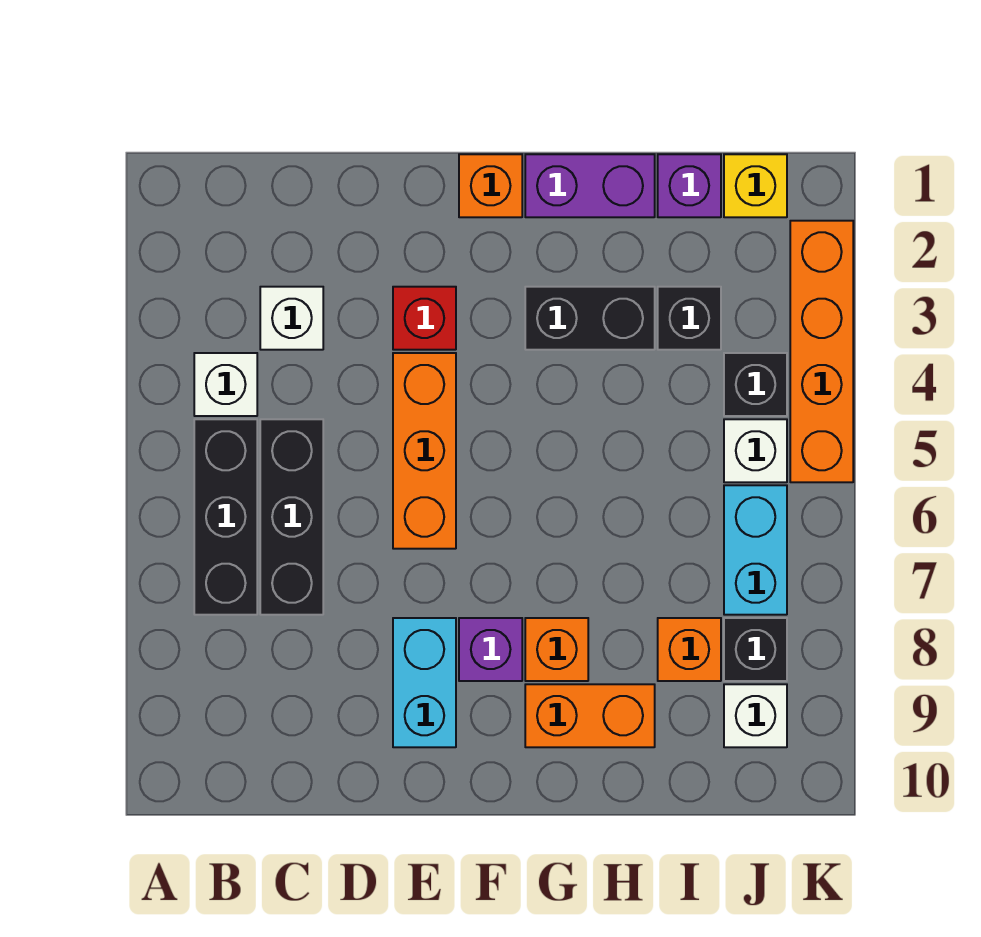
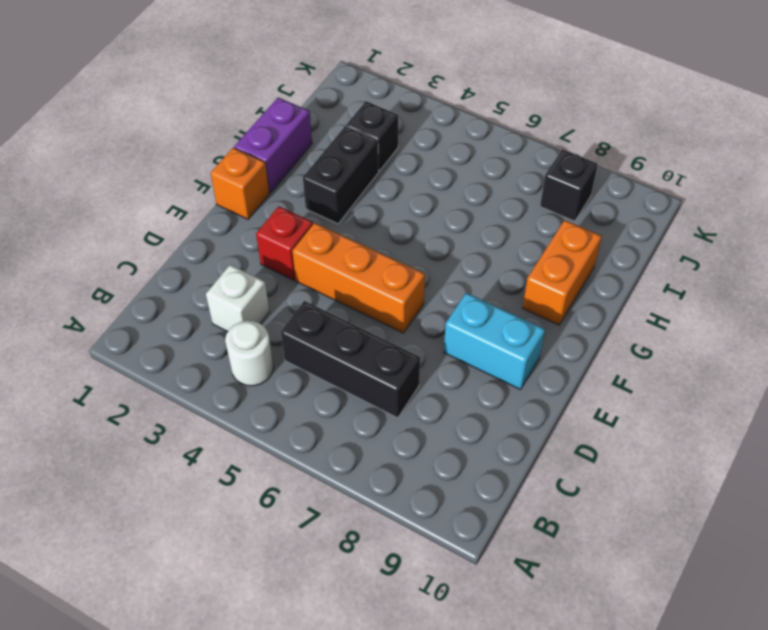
white round brick B4 level 1 -> white brick B4 level 1
none -> black brick B5:B7 level 1
none -> purple brick F8 level 1
none -> orange brick G8 level 1

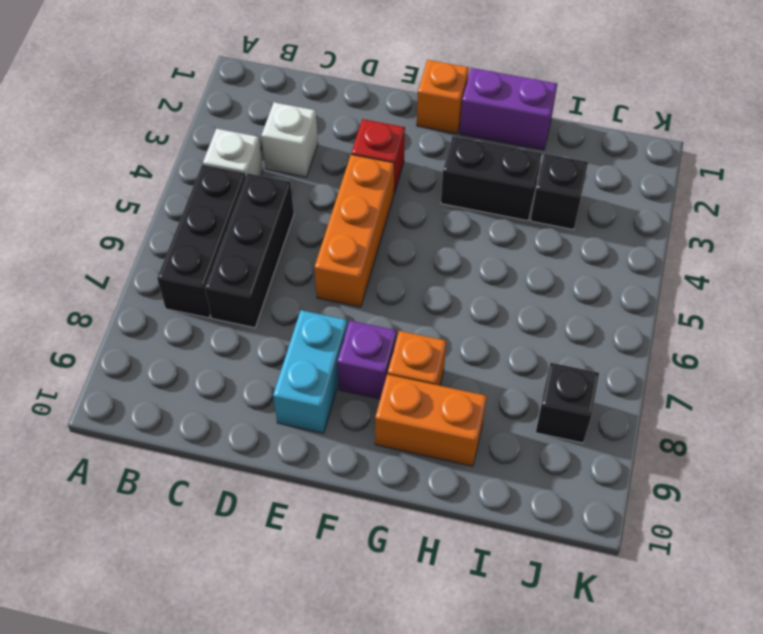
none -> purple brick I1 level 1
none -> orange brick I8 level 1
none -> yellow brick J1 level 1

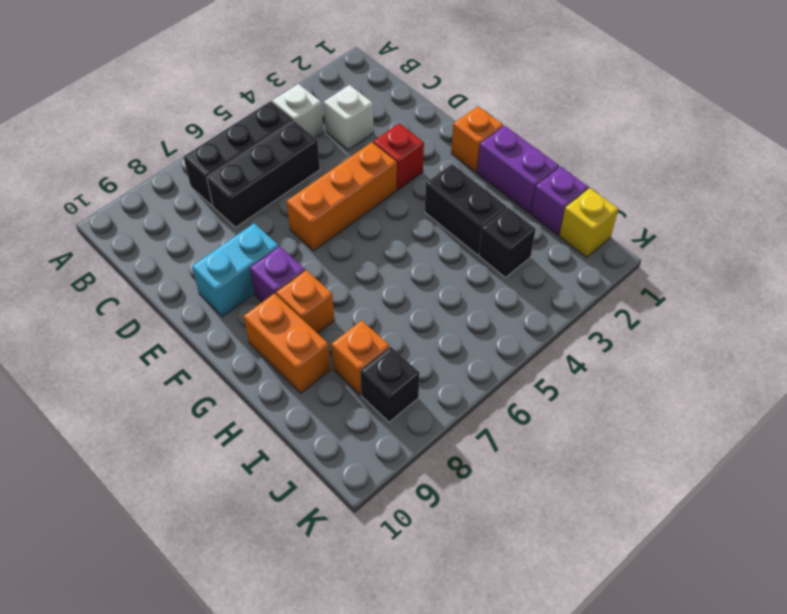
none -> black brick J4 level 1
none -> white brick J5 level 1
none -> cyan brick J6:J7 level 1

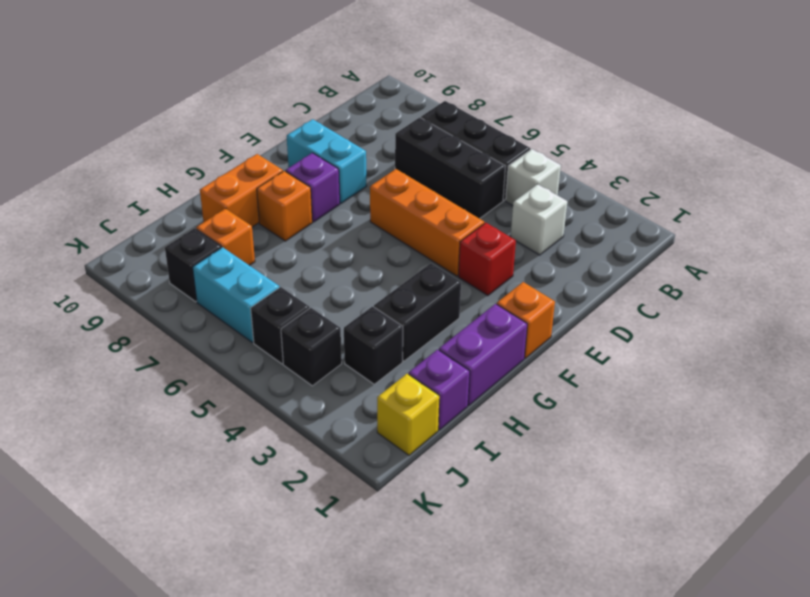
black brick J5 level 1 -> white brick J5 level 1
none -> white brick J9 level 1
none -> orange brick K2:K5 level 1

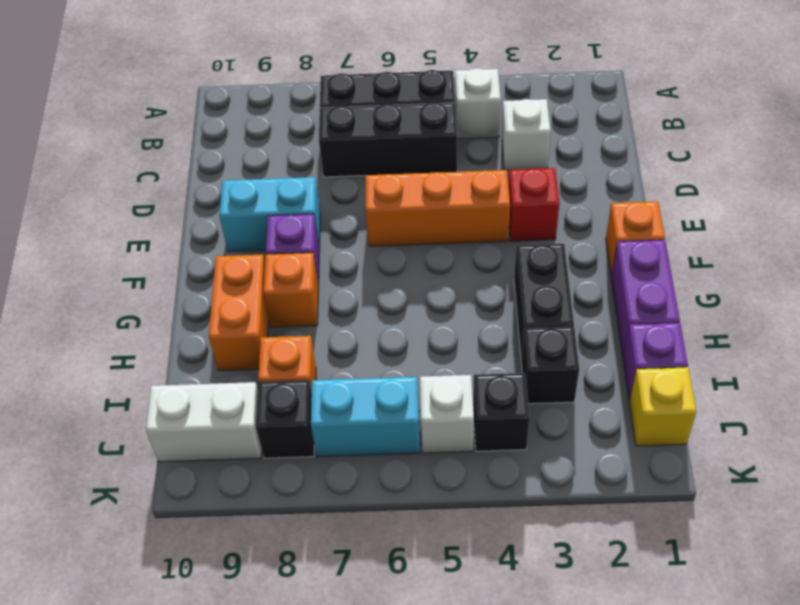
white brick J9:J10 level 1 -> white brick J9 level 1
none -> orange brick K2:K5 level 1

